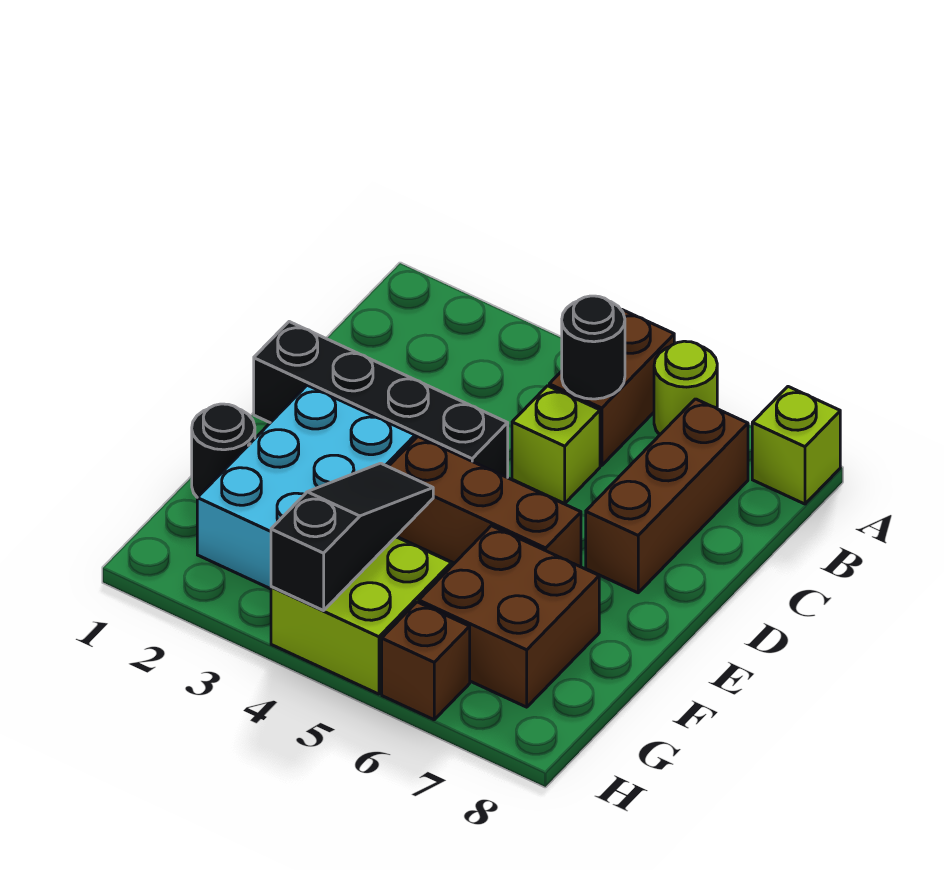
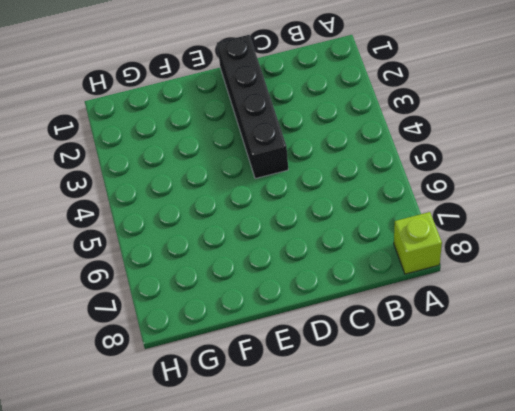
none -> brown brick A5:B5 level 1
none -> lime round brick A6 level 1
none -> brown brick B7:D7 level 1

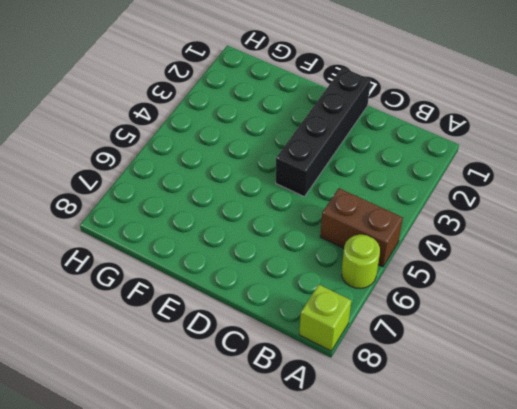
none -> brown brick B7:D7 level 1
none -> lime brick C5 level 1
none -> cyan brick E2:G3 level 1

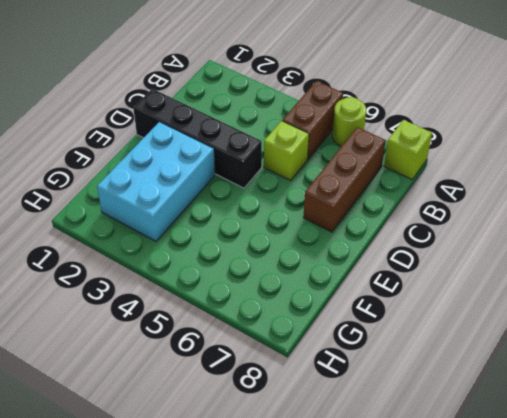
none -> brown brick E4:E6 level 1
none -> black round brick F1 level 1
none -> brown brick F6:G7 level 1

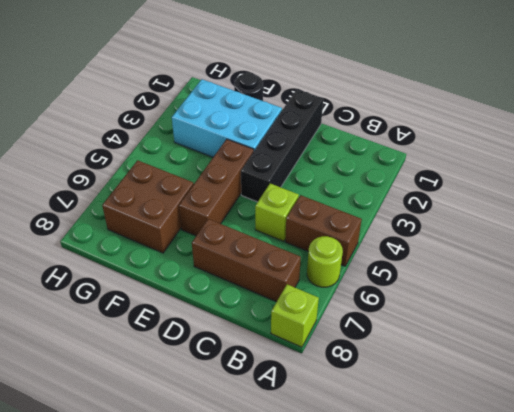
none -> lime brick G4:H5 level 1
none -> brown brick H6 level 1
none -> black round brick B5 level 2

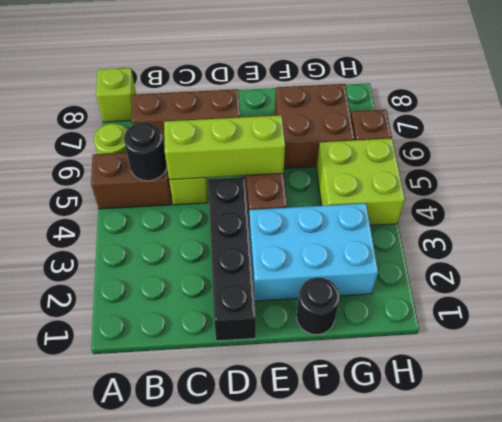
lime brick C5:E5 level 2 -> none
none -> black slope F4:H4 level 2 top H

